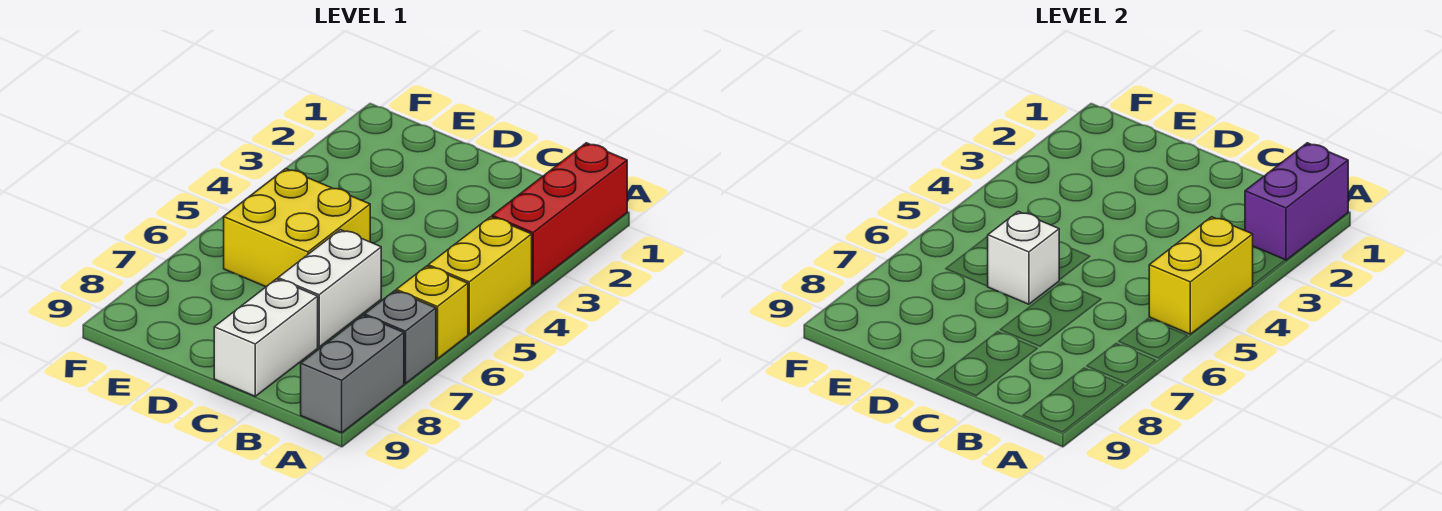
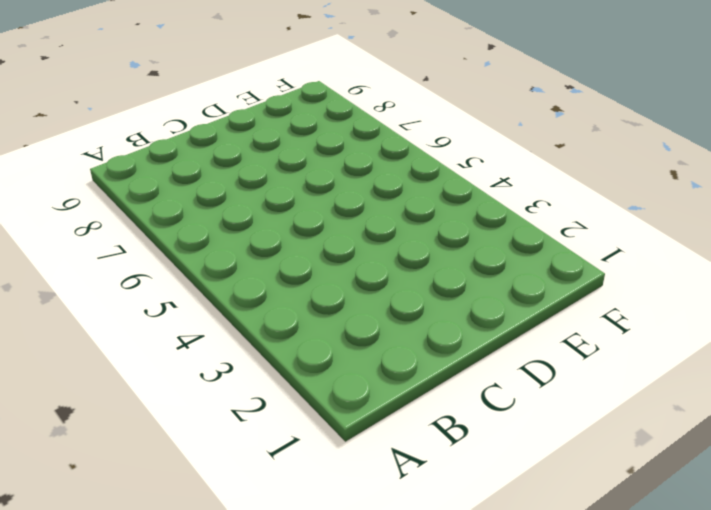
none -> red brick A1:A3 level 1
none -> yellow brick A4:A5 level 1

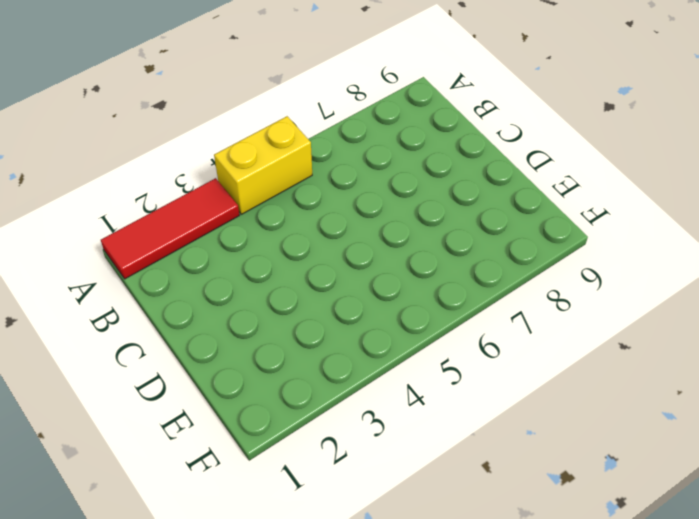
red tile A1:A3 level 1 -> red brick A1:A3 level 1
none -> yellow brick A6 level 1
none -> grey brick A7 level 1

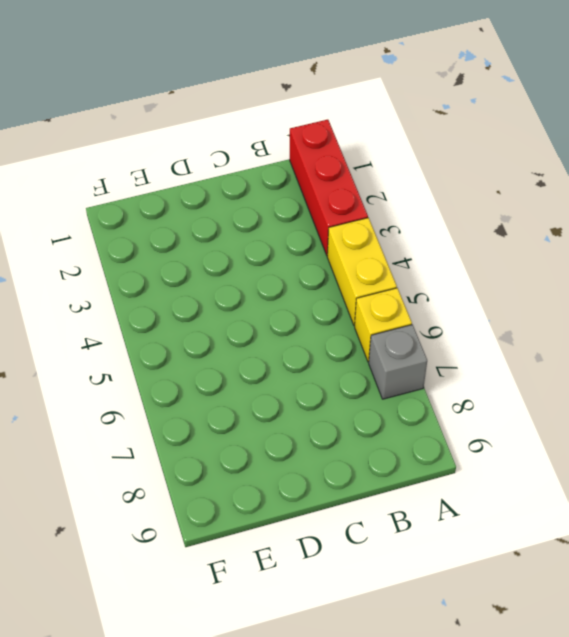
none -> grey brick A8:A9 level 1
none -> white brick C6:C7 level 1

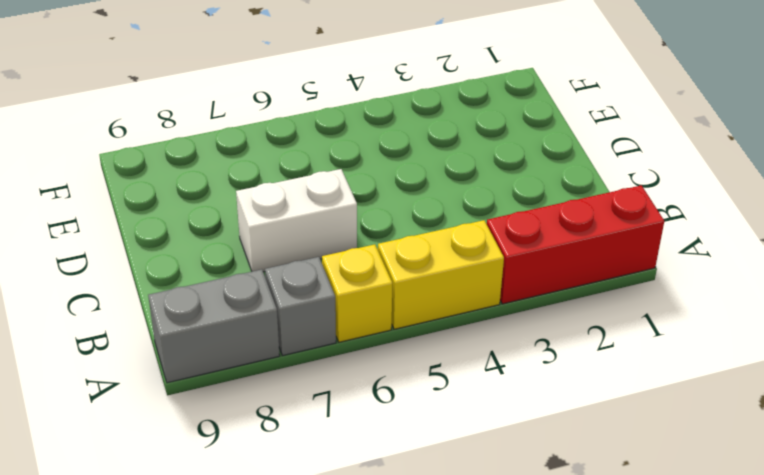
none -> white brick C8:C9 level 1
none -> yellow brick D5:E6 level 1

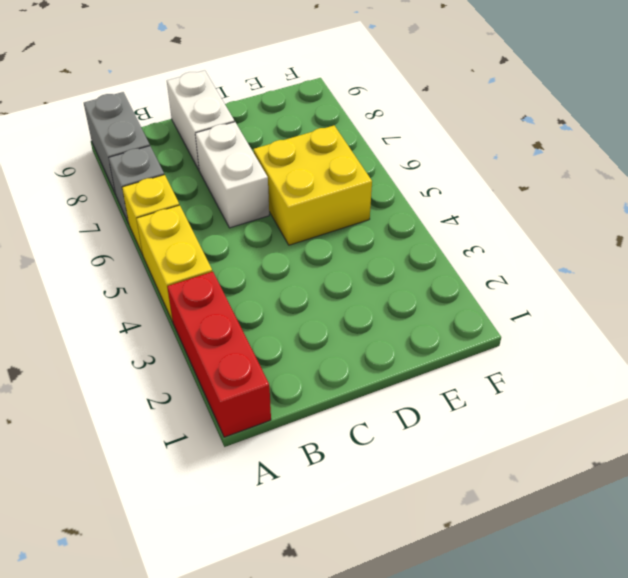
none -> purple brick A1:A2 level 2
none -> yellow brick A4:A5 level 2

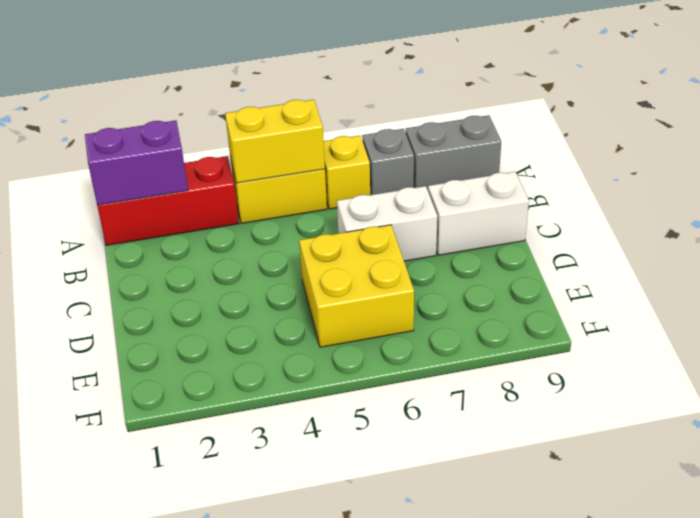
none -> white brick D6 level 2

